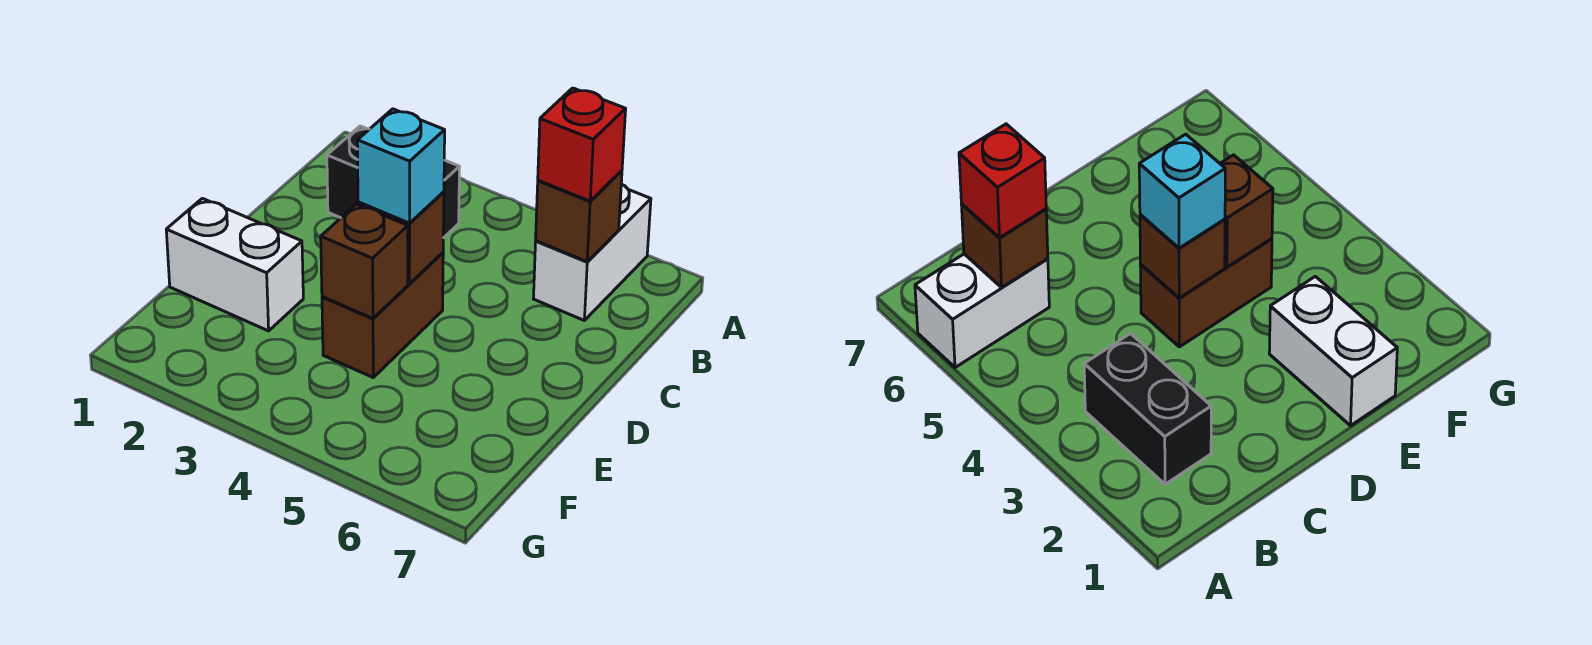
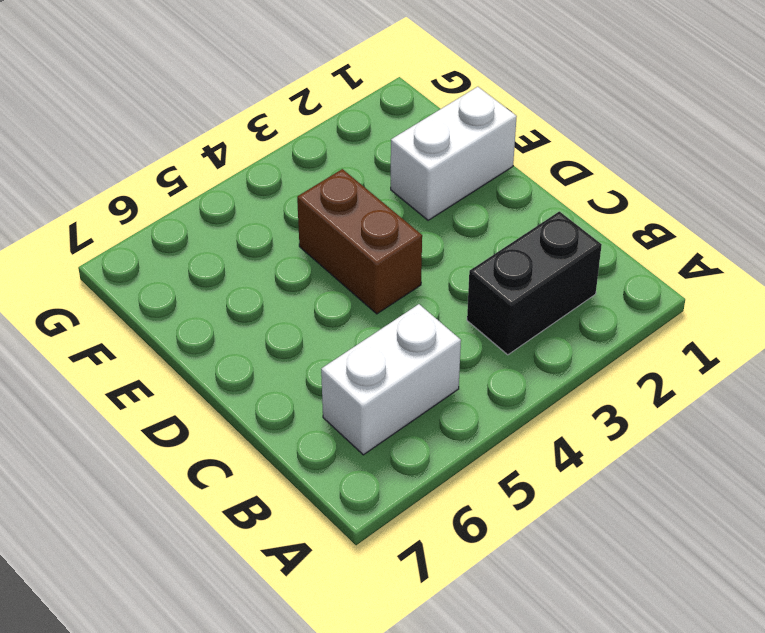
white brick B5:B6 level 1 -> white brick A6:B6 level 1
none -> brown brick B6 level 2
none -> brown brick D4 level 2

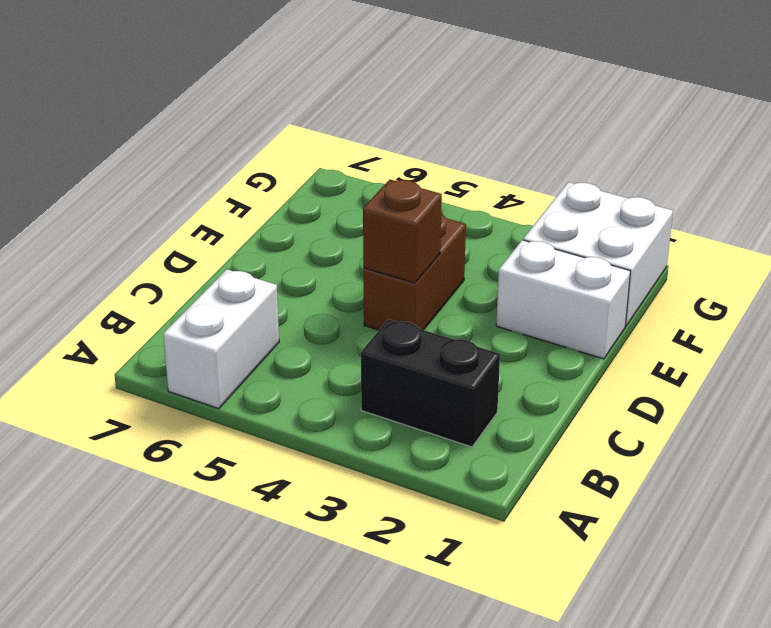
white brick F1:G2 level 1 -> none
none -> brown brick B6 level 2
none -> brown brick E4 level 2

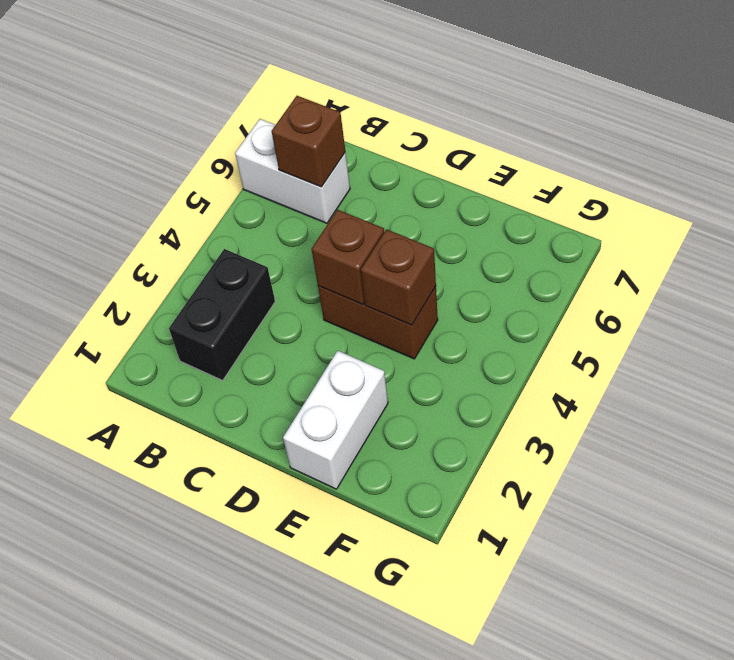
none -> red brick B6 level 3
none -> cyan brick D4 level 3

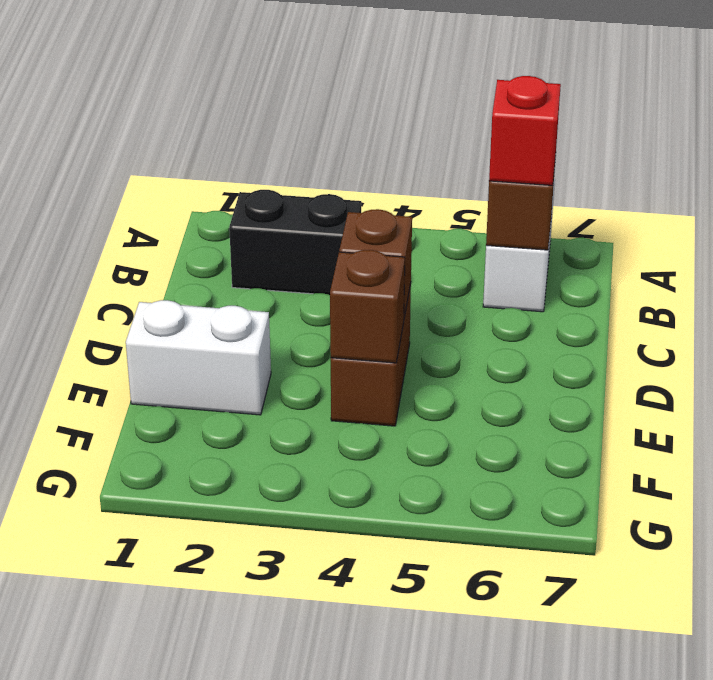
none -> cyan brick D4 level 3

